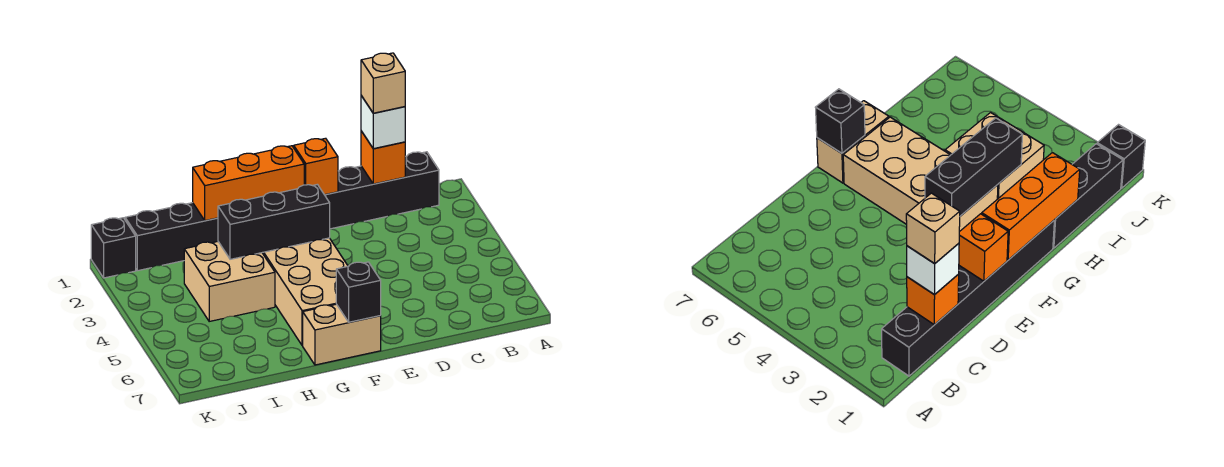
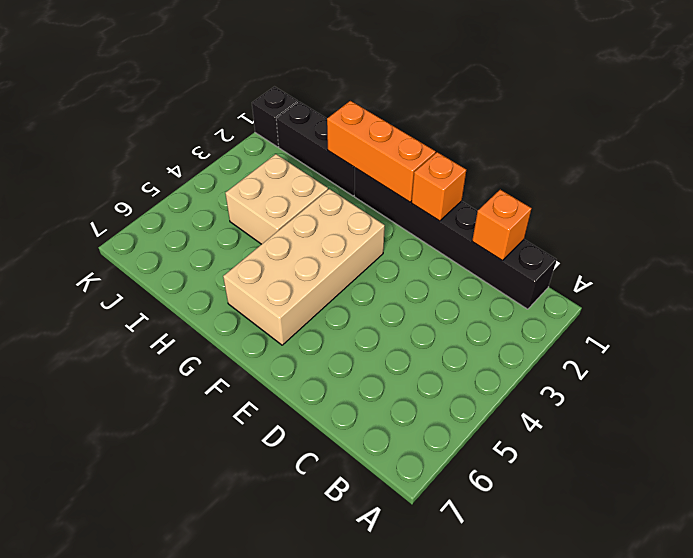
none -> tan brick F7:G7 level 1
none -> black brick F3:H3 level 2
none -> black brick F7 level 2

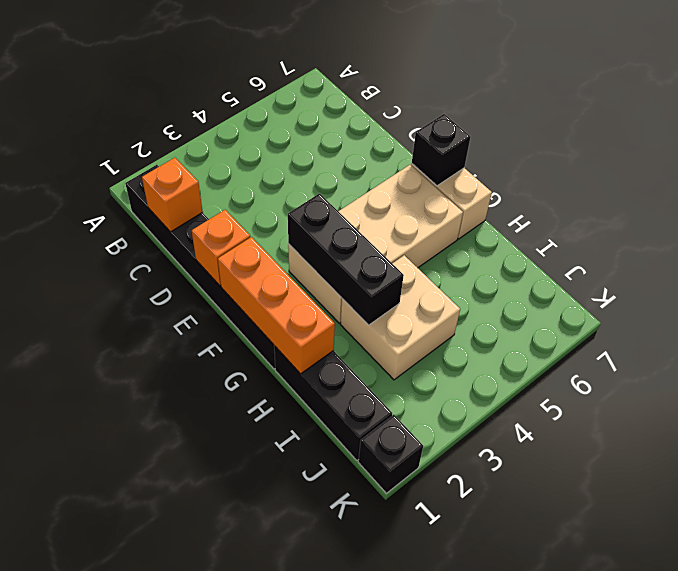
none -> white brick C1 level 3
none -> tan brick C1 level 4

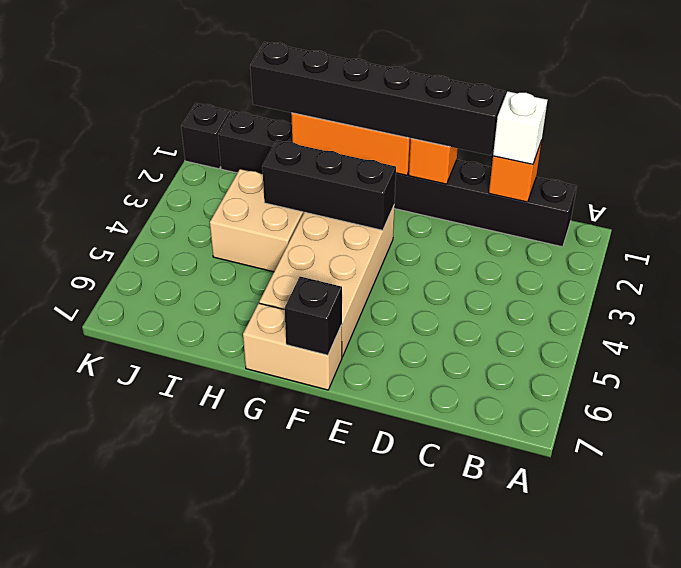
black brick D1:I1 level 3 -> none
none -> tan brick C1 level 4

